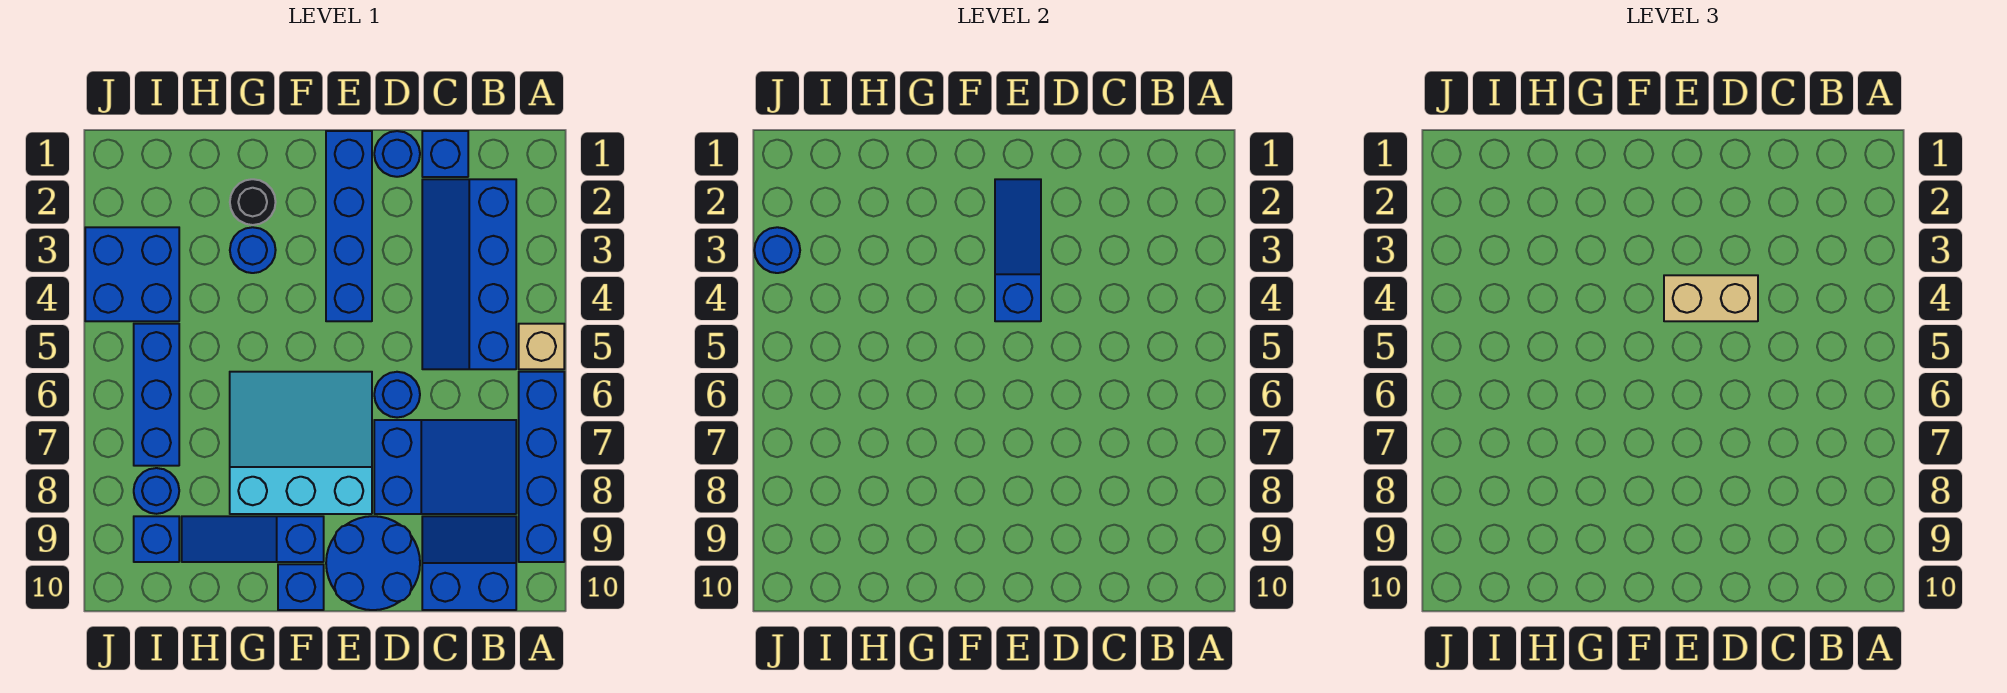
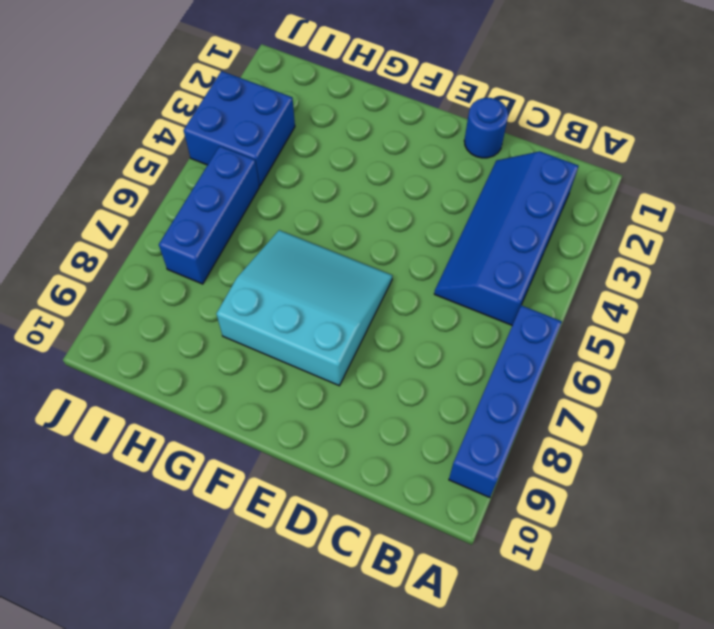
none -> tan brick A5 level 1
none -> blue slope B7:D8 level 1 top D
none -> blue slope B9:C10 level 1 top 10

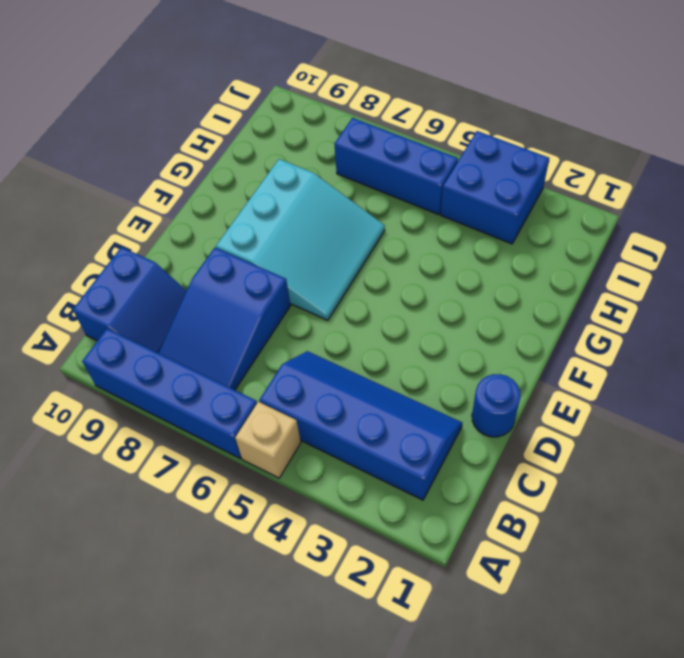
none -> blue brick C1 level 1
none -> blue round brick D6 level 1
none -> blue round brick D9:E10 level 1

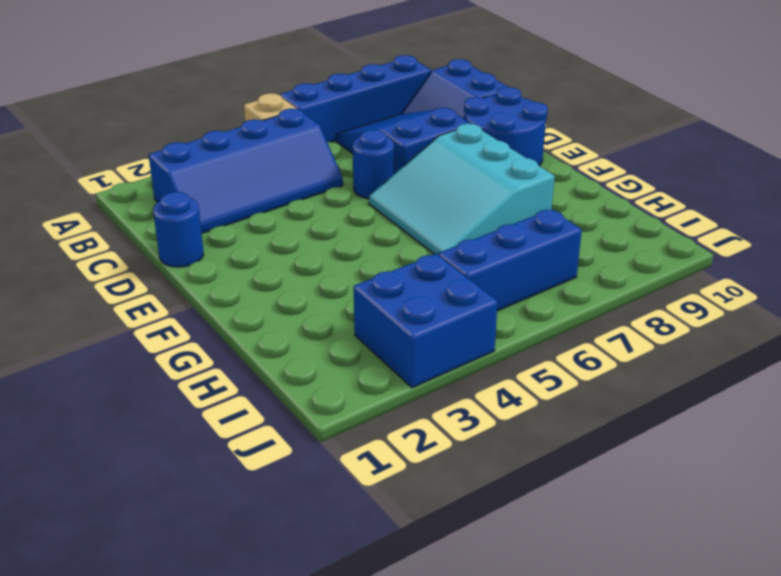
none -> blue brick C1 level 1
none -> blue brick E1:E4 level 1
none -> blue slope F9:H9 level 1 top F

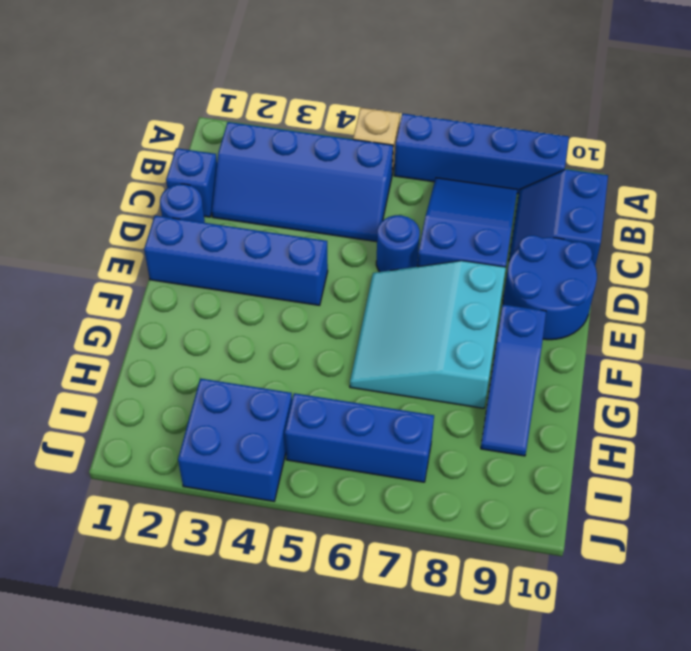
none -> blue brick F10 level 1
none -> black round brick G2 level 1
none -> blue round brick G3 level 1

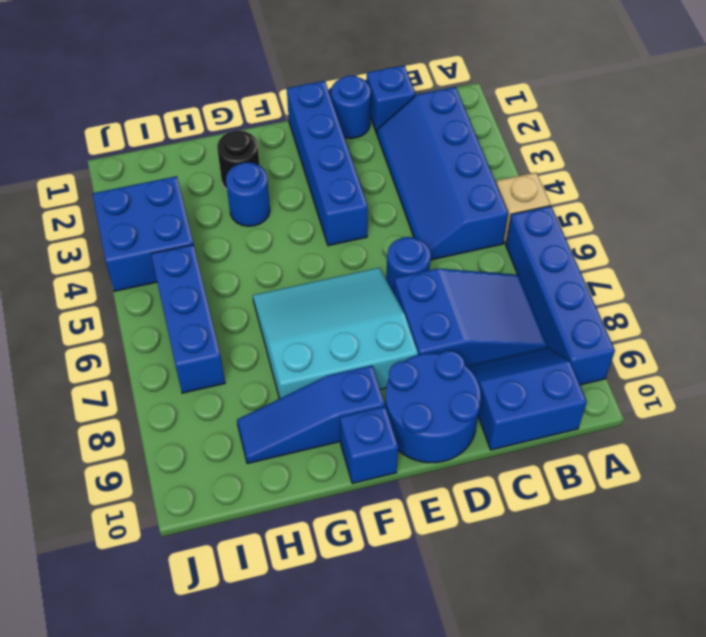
none -> blue round brick I8 level 1
none -> blue brick I9 level 1
none -> blue slope E2:E4 level 2 top 4

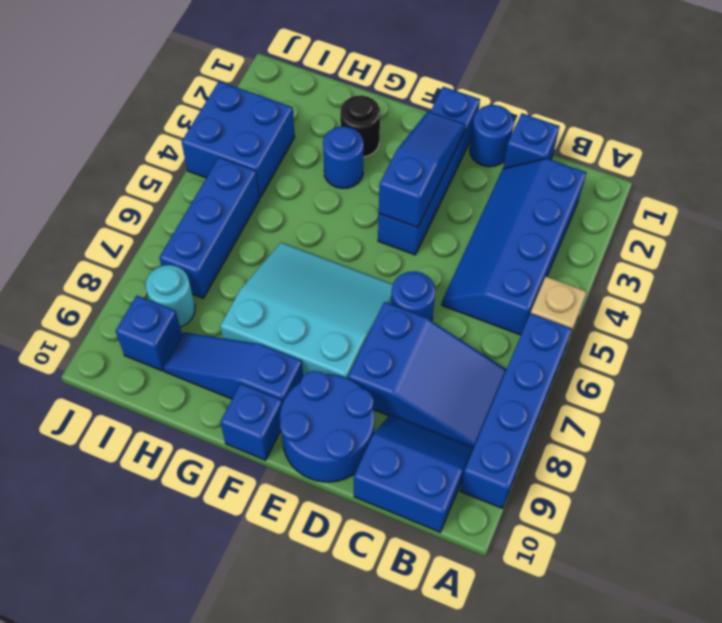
cyan round brick I8 level 1 -> blue round brick I8 level 1
none -> blue round brick J3 level 2
none -> tan brick D4:E4 level 3

